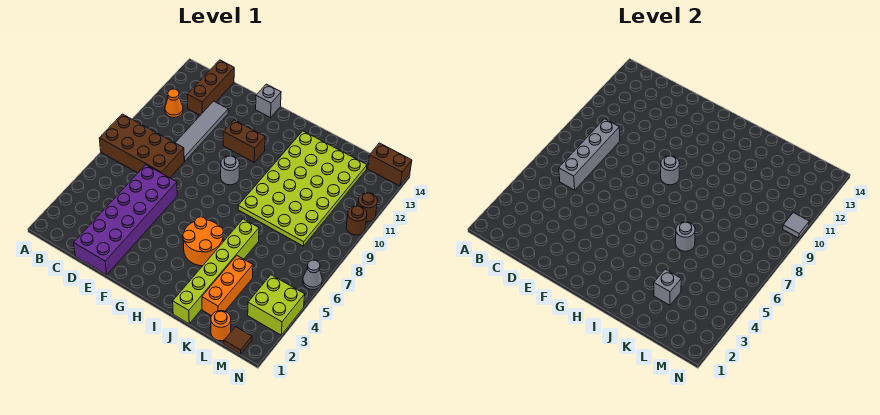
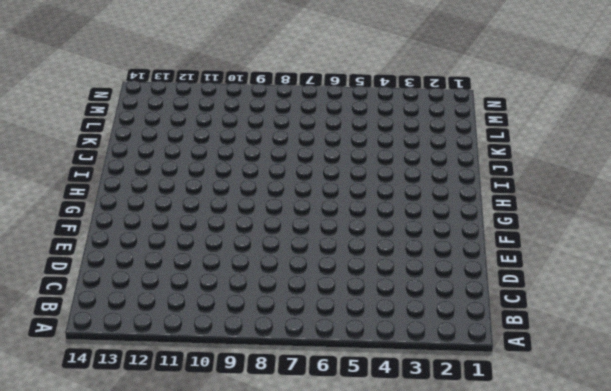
none -> brown brick A7:D8 level 1
none -> orange cone B11 level 1
none -> brown brick C12:C14 level 1

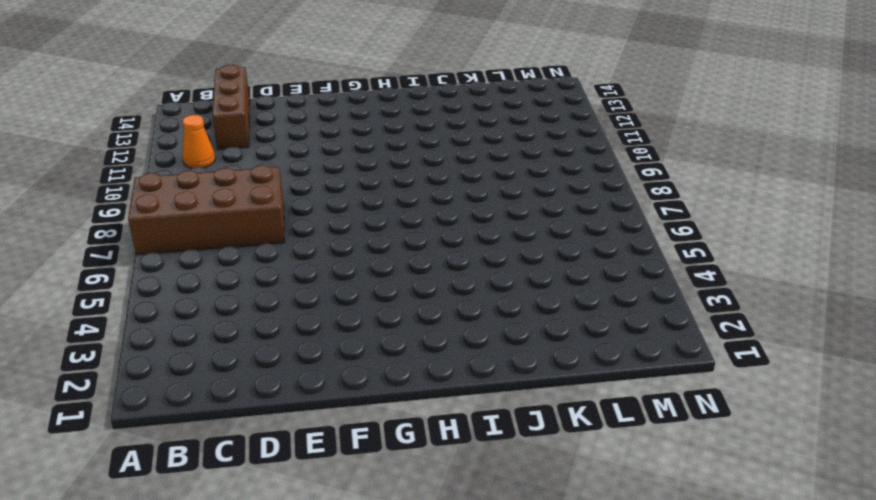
none -> purple brick D1:E6 level 1
none -> grey tile D9:D12 level 1
none -> brown brick F11:G11 level 1

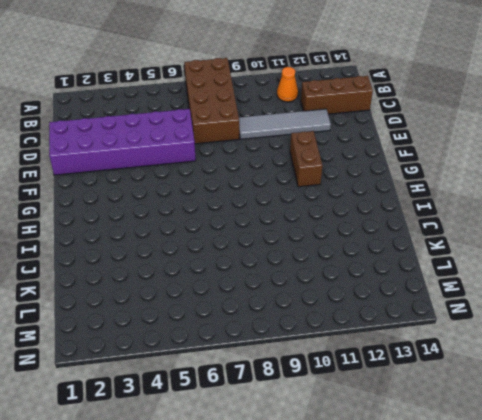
none -> grey brick F14 level 1
none -> grey round brick G9 level 1
none -> orange round brick H4:I5 level 1

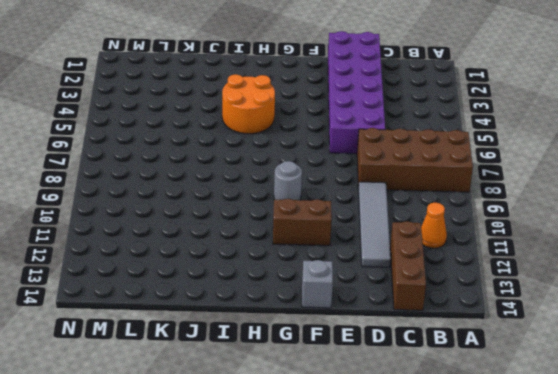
none -> lime plate I8:L13 level 1
none -> lime brick J1:J6 level 1
none -> orange brick K2:K4 level 1

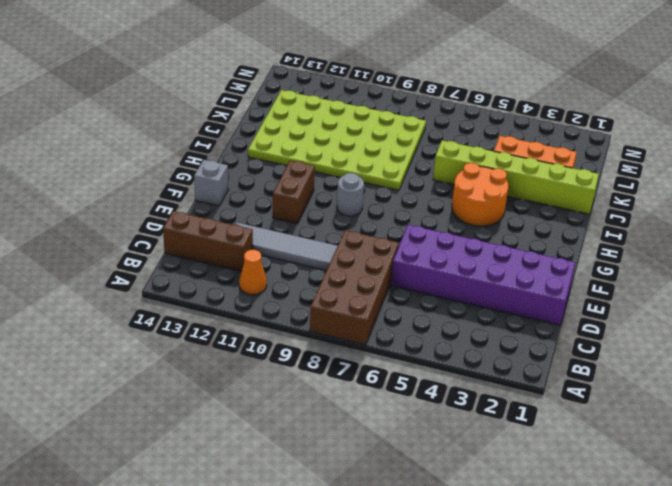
none -> orange round brick L1 level 1
none -> brown tile M1 level 1
none -> lime brick M3:N4 level 1

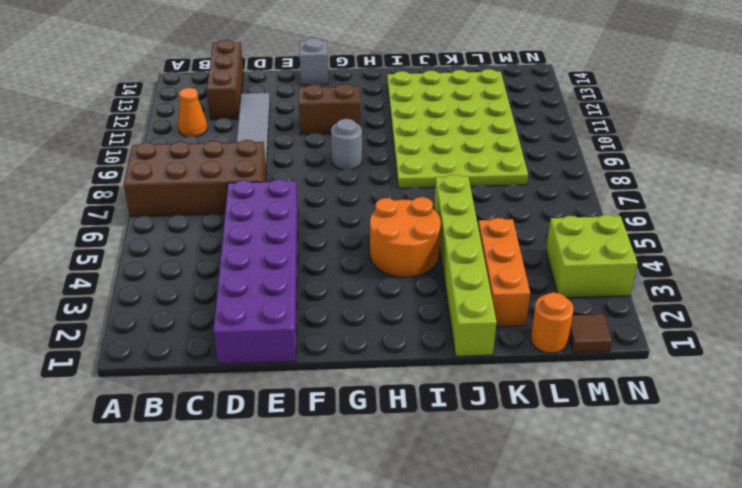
none -> brown brick M14:N14 level 1
none -> grey cone N6 level 1
none -> brown round brick N10 level 1

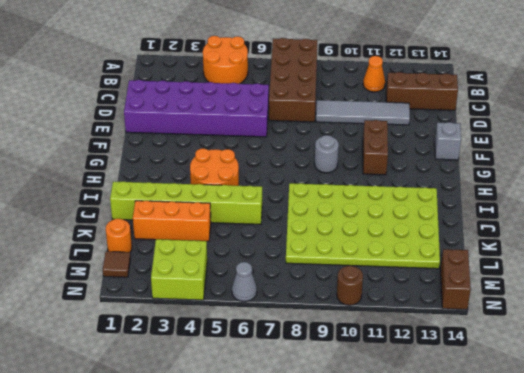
orange round brick A4:B5 level 1 -> none
none -> brown round brick N11 level 1
none -> grey brick C6:C9 level 2
none -> grey round brick G9 level 2

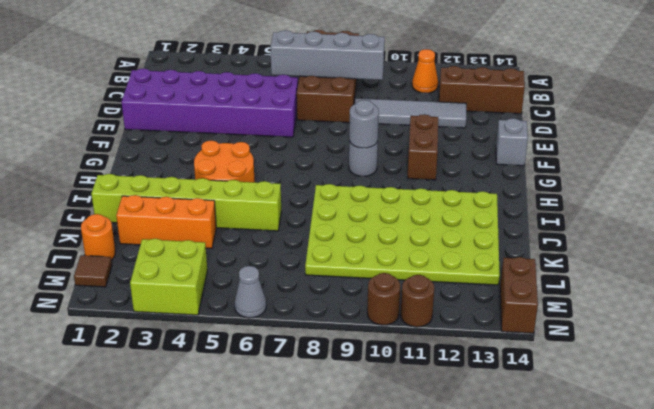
none -> grey round brick J6 level 2
none -> grey brick K3 level 2
none -> grey tile N10 level 2

